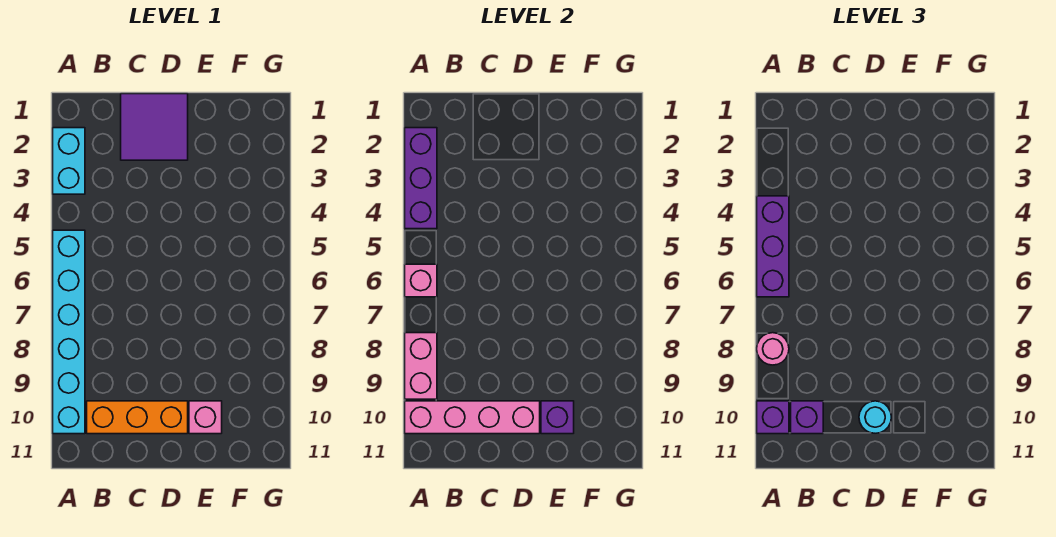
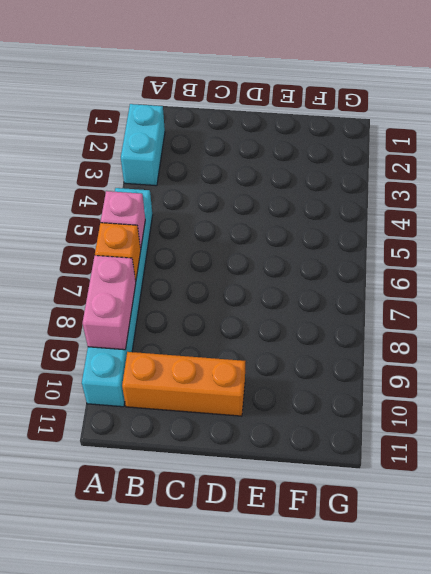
orange brick A7 level 2 -> none
none -> purple tile C1:D2 level 1
none -> pink brick E10 level 1
none -> purple brick A2:A4 level 2

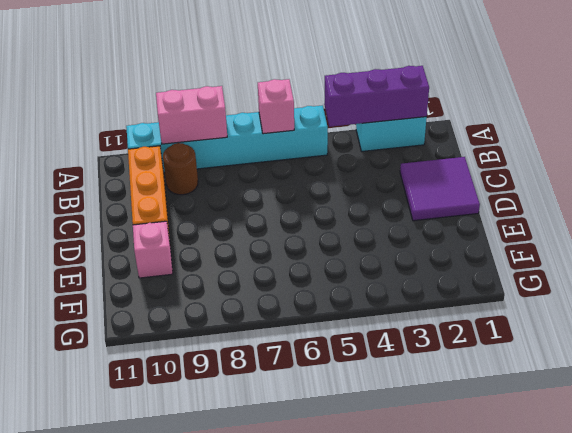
brown round brick B9 level 1 -> none
none -> pink brick A10:D10 level 2
none -> purple brick E10 level 2
none -> purple brick A4:A6 level 3

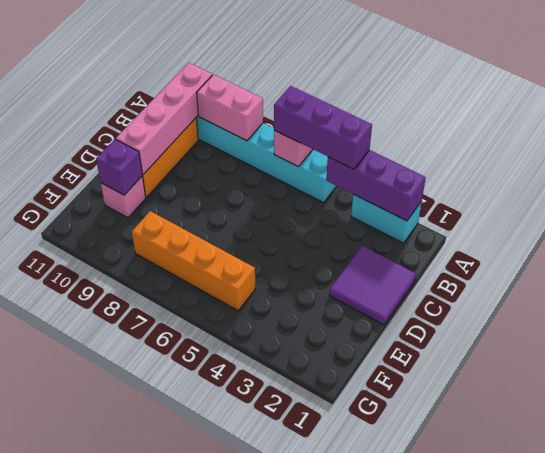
orange brick F5:F8 level 1 -> none
none -> pink round brick A8 level 3
none -> purple brick A10 level 3
none -> purple brick B10 level 3

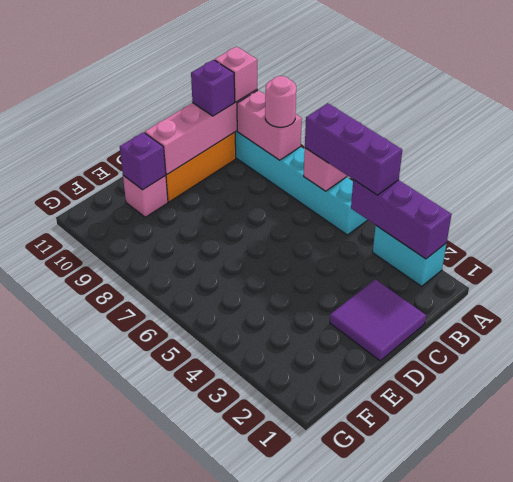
pink brick A10 level 3 -> purple brick A10 level 3
none -> cyan round brick D10 level 3

